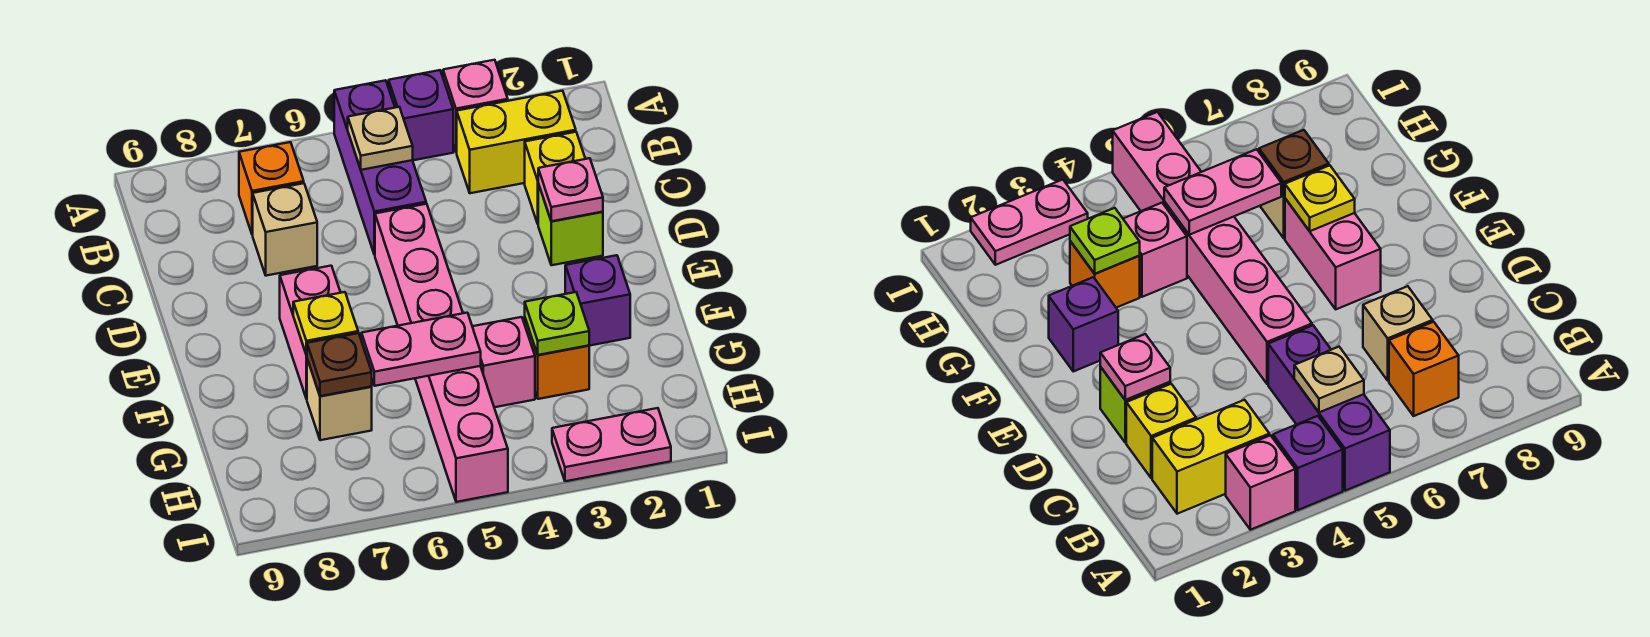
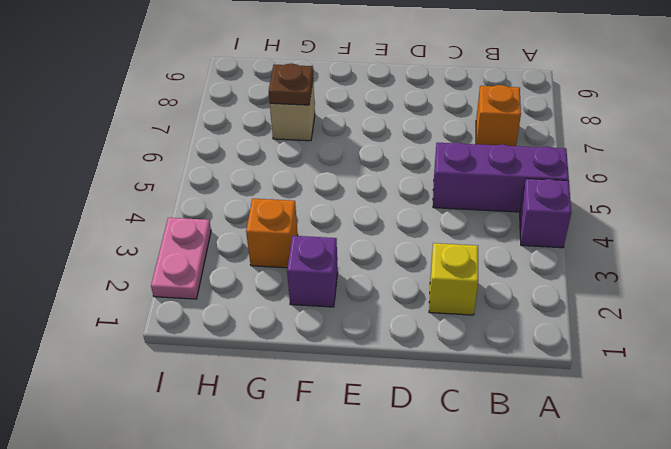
none -> pink brick A3 level 1
none -> yellow brick B2:B3 level 1
none -> tan brick C7 level 1

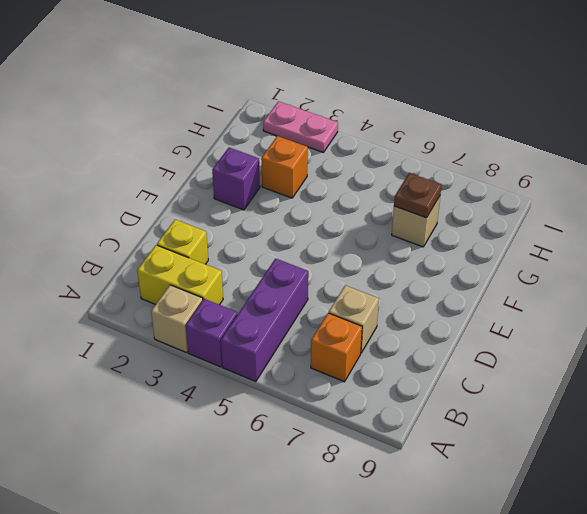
tan brick A3 level 1 -> pink brick A3 level 1
none -> lime brick D2 level 1
none -> pink brick D5:I5 level 1
none -> pink brick E7:F7 level 1

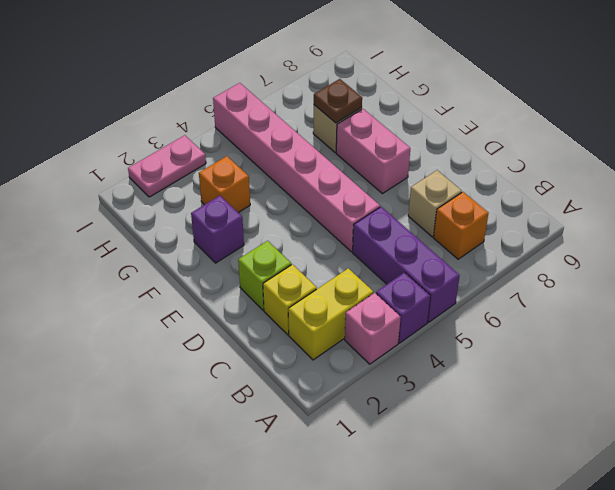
none -> pink brick G4 level 1
none -> tan plate B5 level 2
none -> pink plate D2 level 2

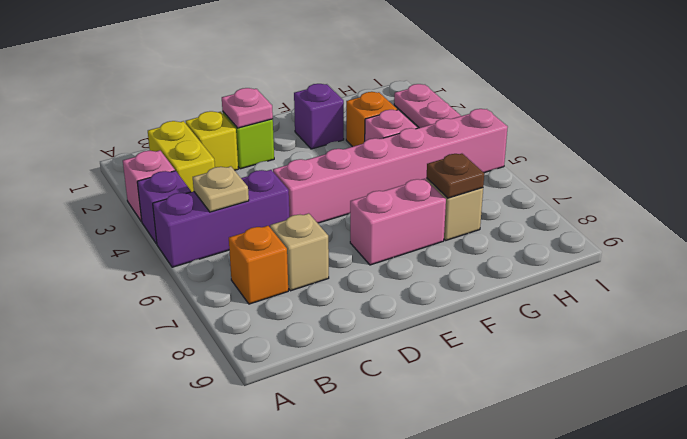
none -> yellow plate F7 level 2
none -> lime plate G3 level 2
none -> pink plate G5:G6 level 2

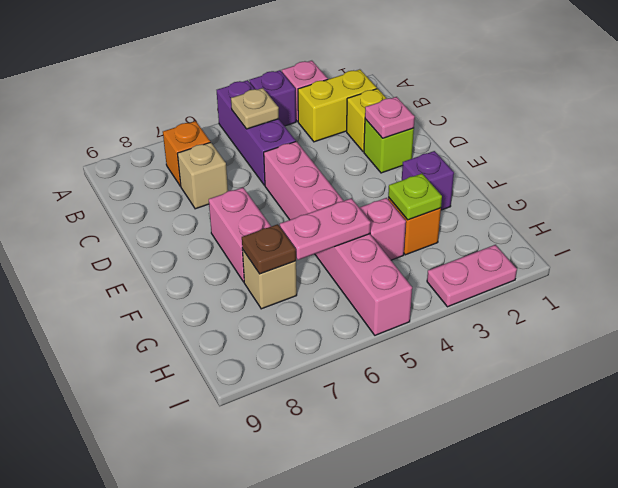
none -> yellow plate F7 level 2

